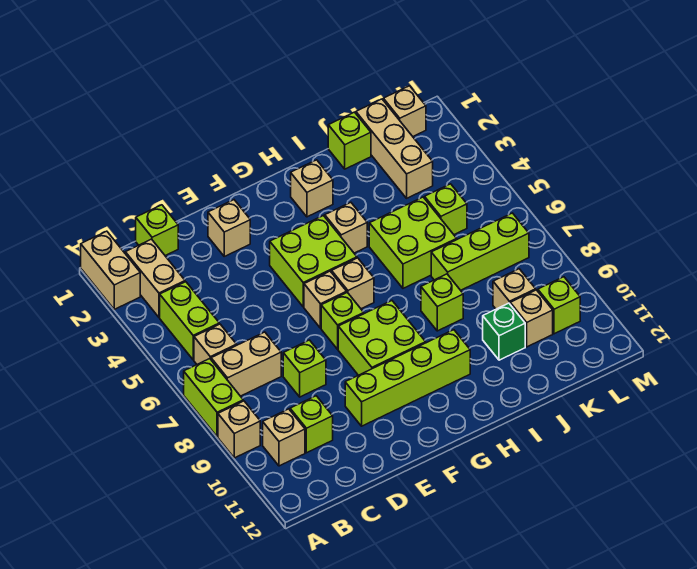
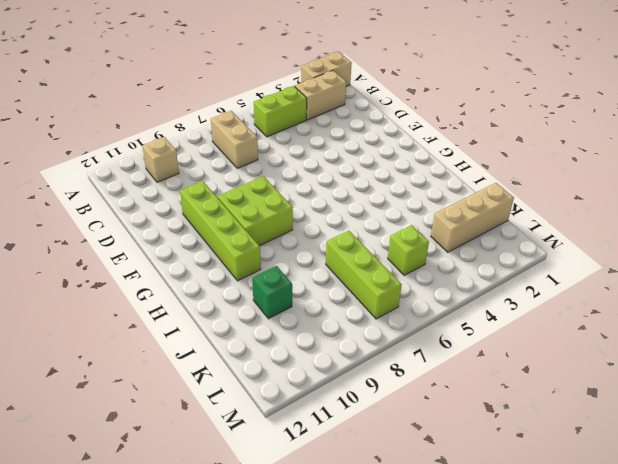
none -> lime brick A7:A8 level 1
none -> tan brick A9 level 1
none -> tan brick B6 level 1
none -> lime brick C1 level 1

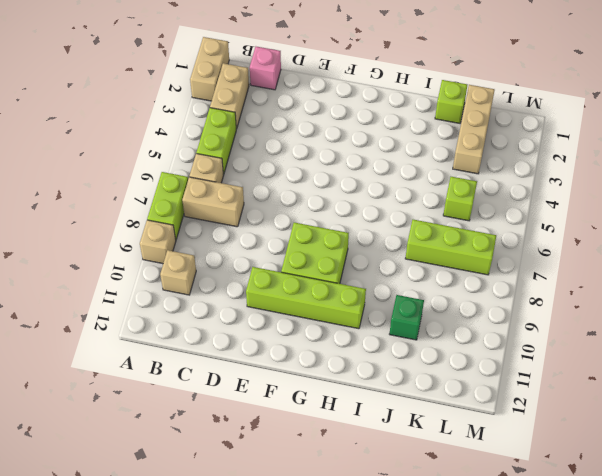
pink brick C1 level 1 -> lime brick C1 level 1
none -> lime brick C10 level 1
none -> lime brick D8 level 1
none -> tan brick E2 level 1
none -> lime brick F4:G5 level 1

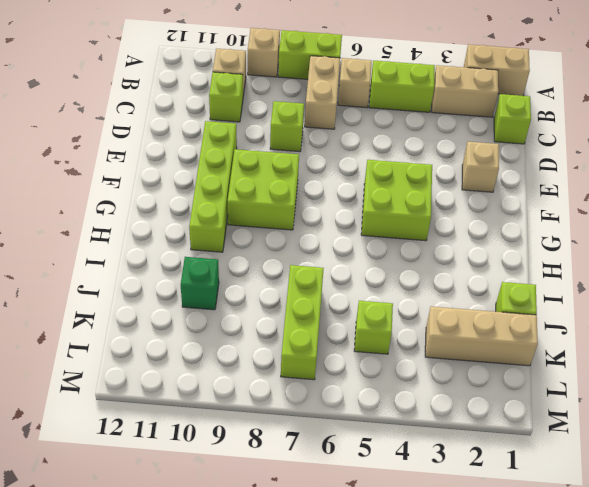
none -> tan brick F6 level 1
none -> lime brick F7 level 1
none -> tan brick G6 level 1
none -> tan brick H2 level 1

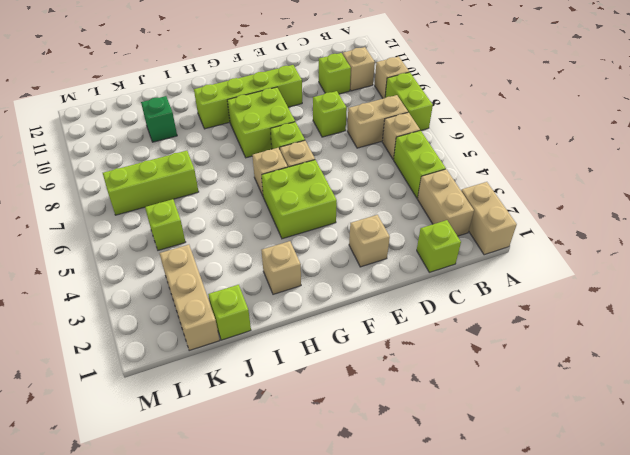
none -> tan brick H4 level 1
none -> lime brick I5:J6 level 1
none -> lime brick I8 level 1
none -> tan brick K9 level 1

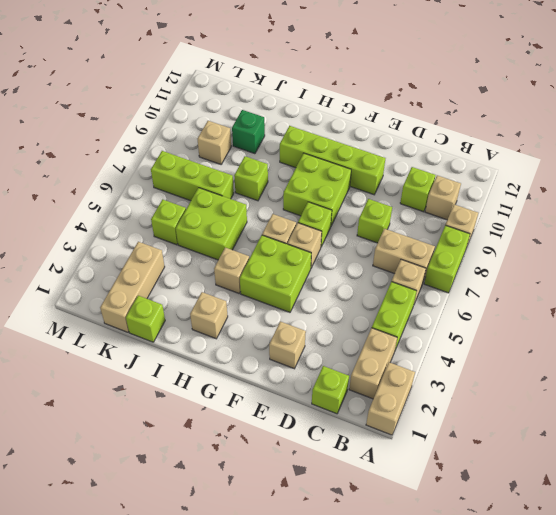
none -> tan brick K10 level 1
none -> tan brick L1 level 1
none -> lime brick L10 level 1

